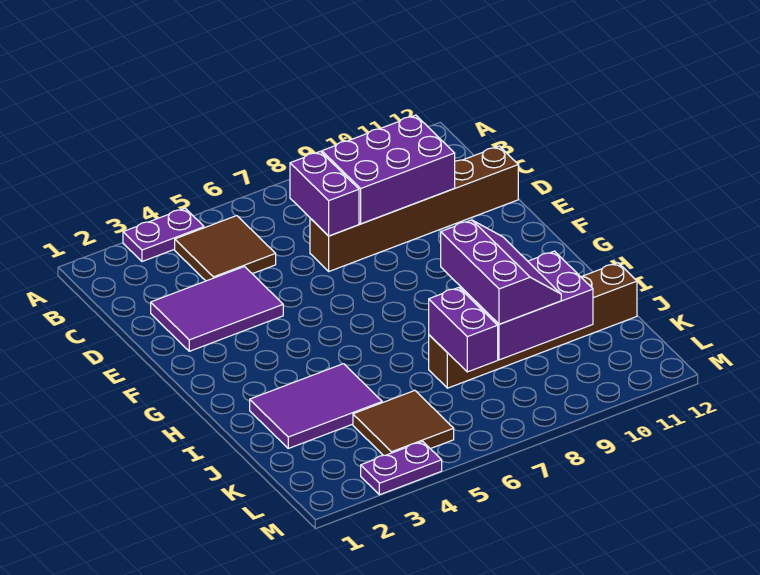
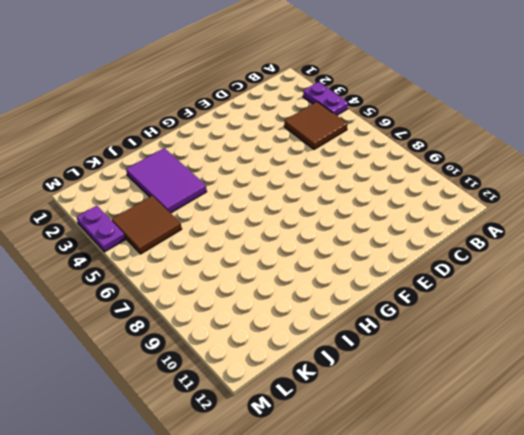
none -> purple tile D2:E4 level 1
none -> brown brick D7:D12 level 1
none -> brown brick J7:J12 level 1

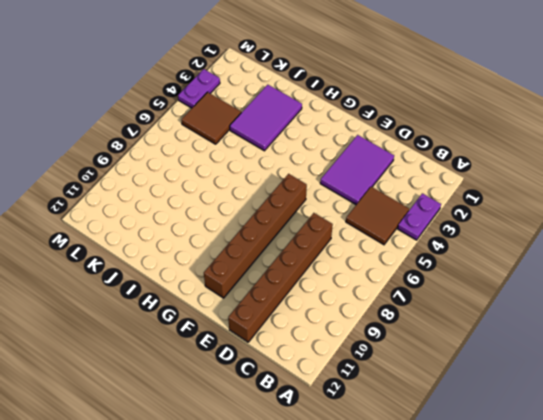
brown brick F6:F11 level 1 -> brown brick J7:J12 level 1
none -> purple brick C7:D7 level 2
none -> purple brick C8:D10 level 2
none -> purple brick J7:K7 level 2

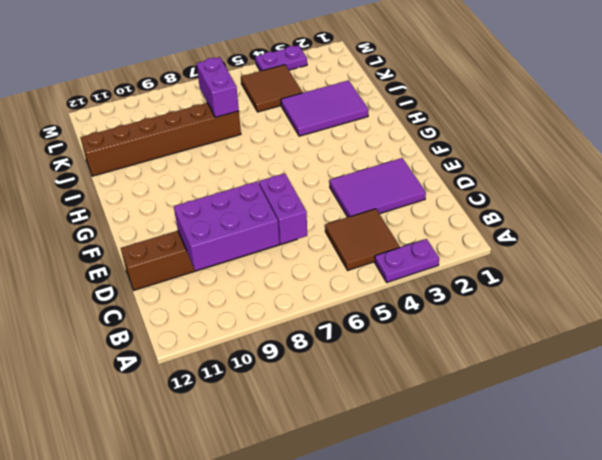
none -> purple brick J8:K10 level 2
none -> purple slope I8:K9 level 3 top 8

